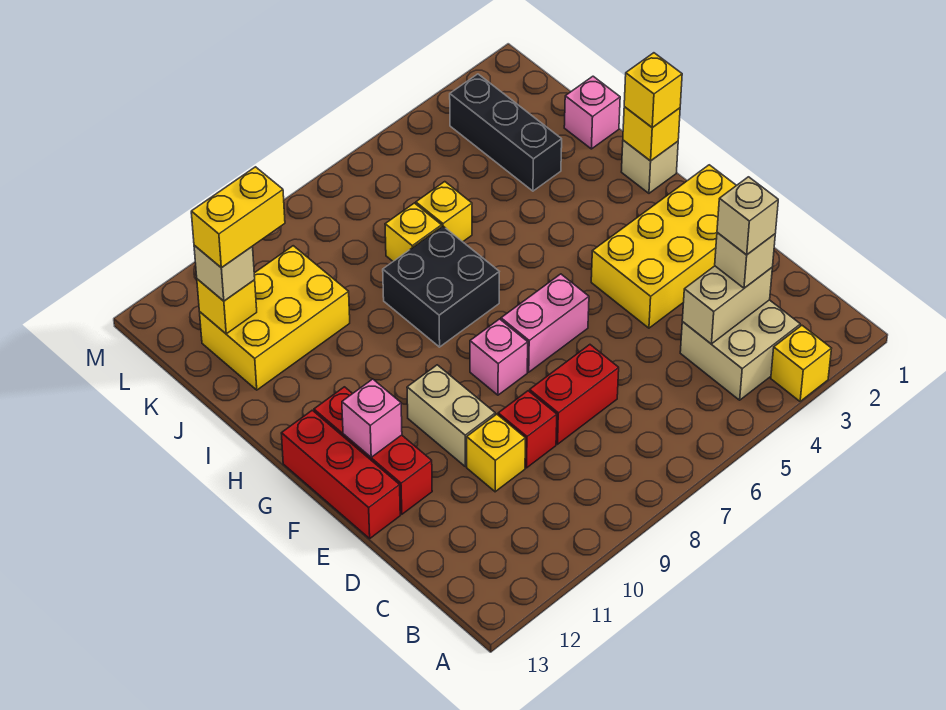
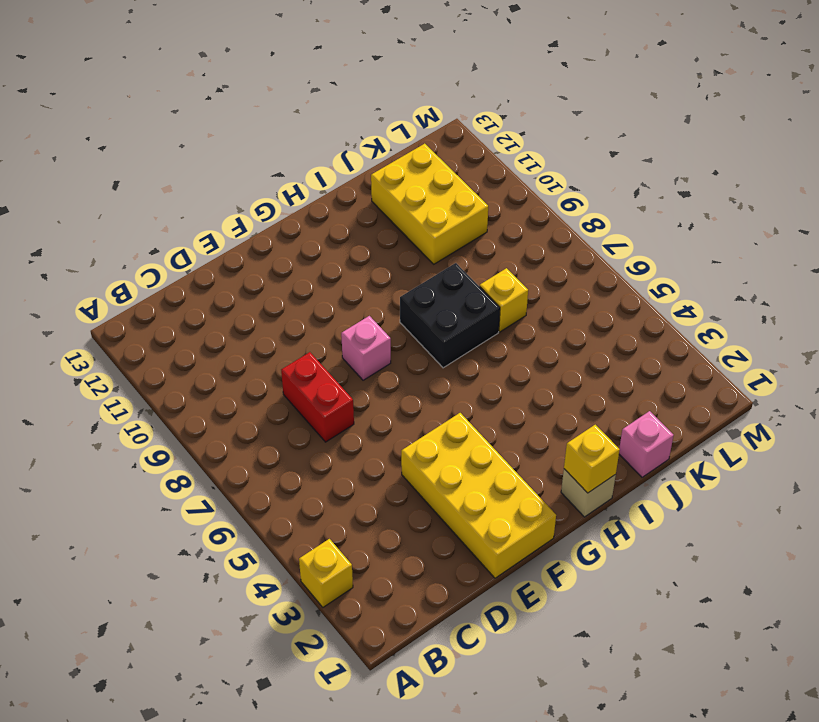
none -> tan brick B3:C4 level 1
none -> red brick D9 level 1
none -> yellow brick D10 level 1

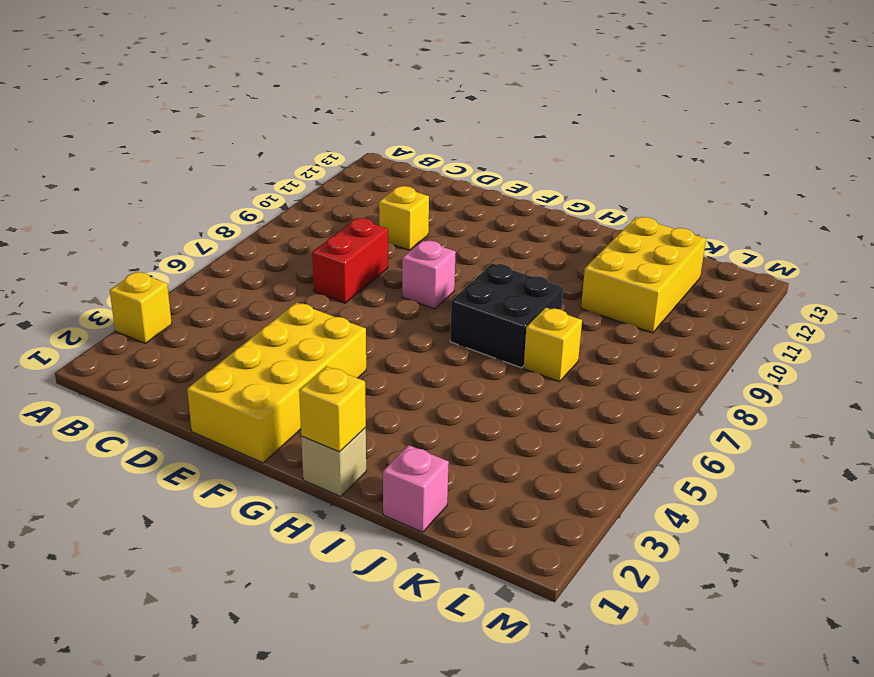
none -> tan brick B3:C4 level 1
none -> red brick D9 level 1
none -> tan brick E10:F10 level 1

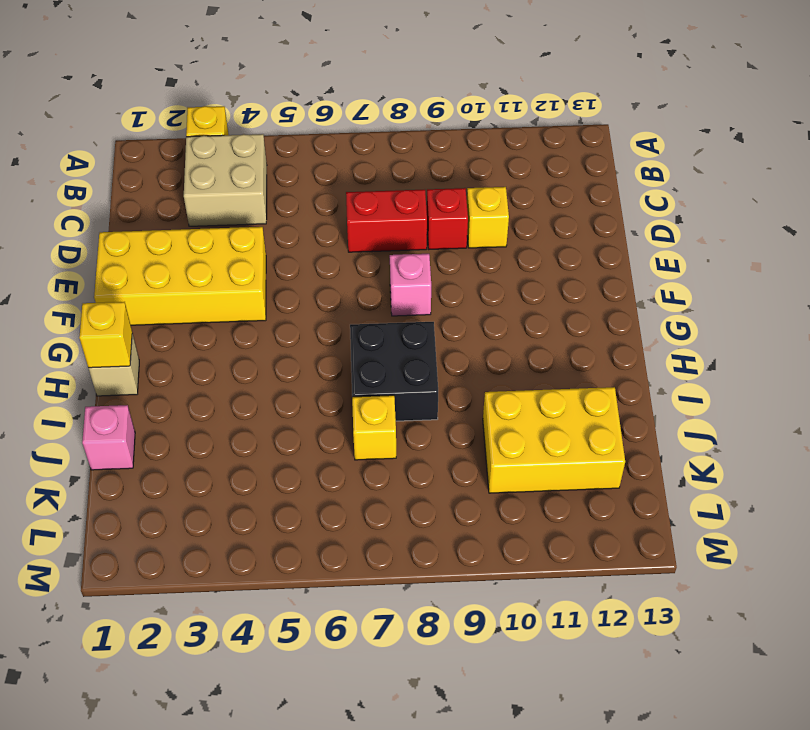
none -> tan brick E10:F10 level 1
none -> red brick E12:G12 level 1
none -> red brick E13:G13 level 1

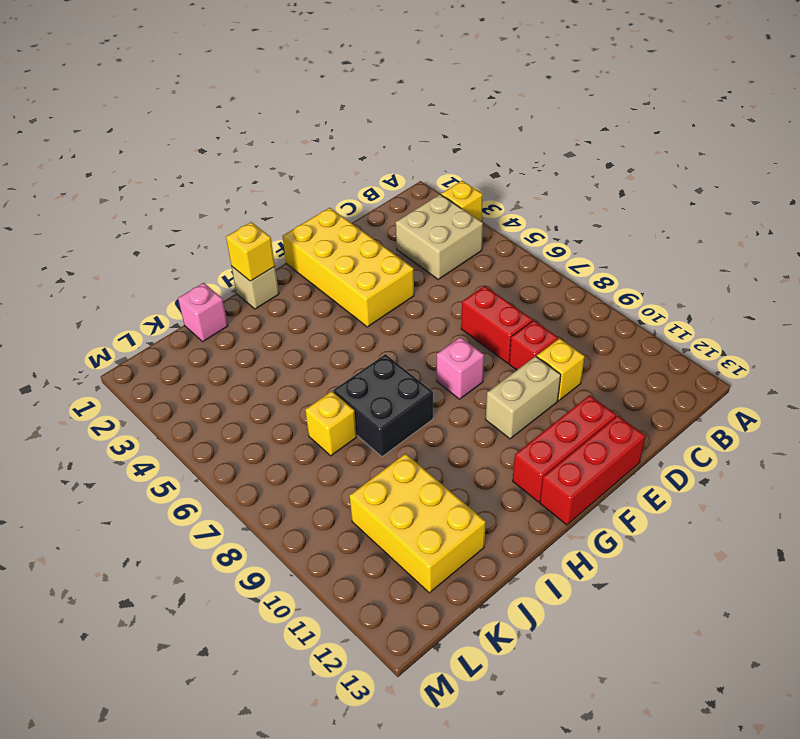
none -> pink brick F6:F7 level 1
none -> black brick J3:L3 level 1
none -> yellow brick J6 level 1

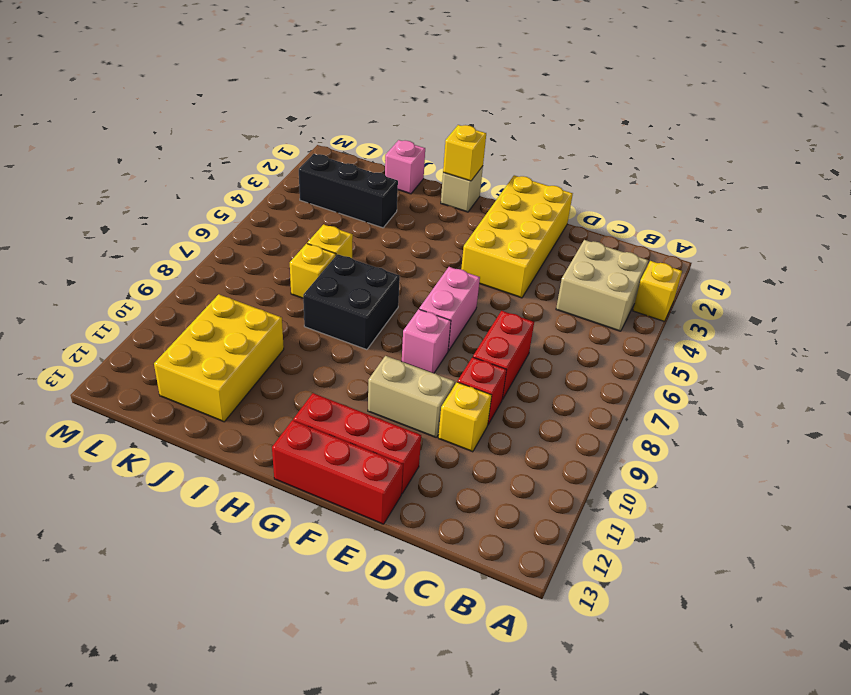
none -> tan brick C3:C4 level 2
none -> pink brick F12 level 2
none -> yellow brick K12 level 2

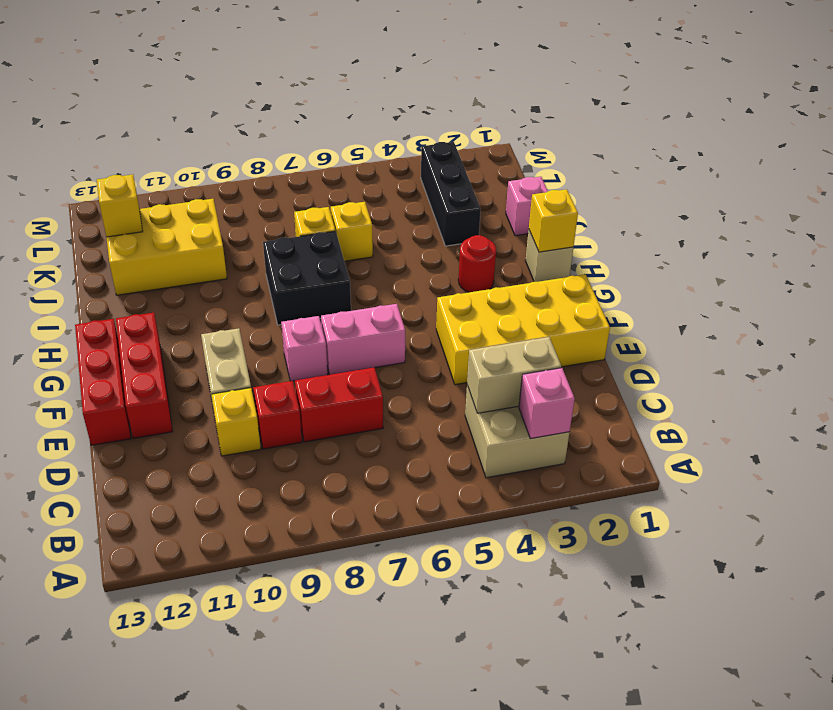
pink brick B3 level 2 -> pink brick F12 level 2
red round brick H3 level 1 -> none
none -> yellow brick A3 level 1
none -> tan brick C3 level 3
none -> yellow brick H1 level 3

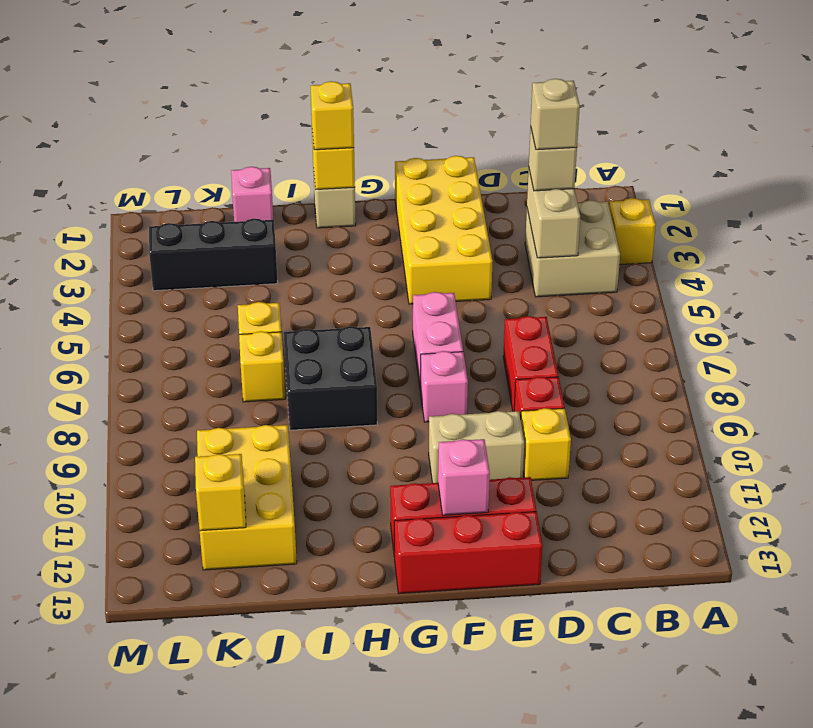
none -> tan brick K12 level 3
none -> yellow brick K11:K12 level 4

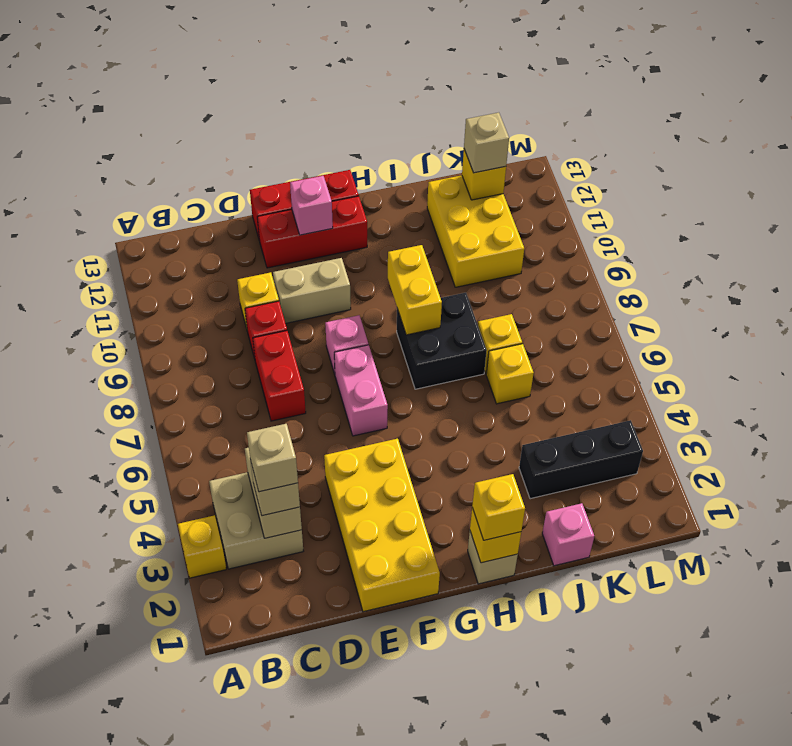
yellow brick H8:H9 level 2 -> yellow brick K11:K12 level 4

